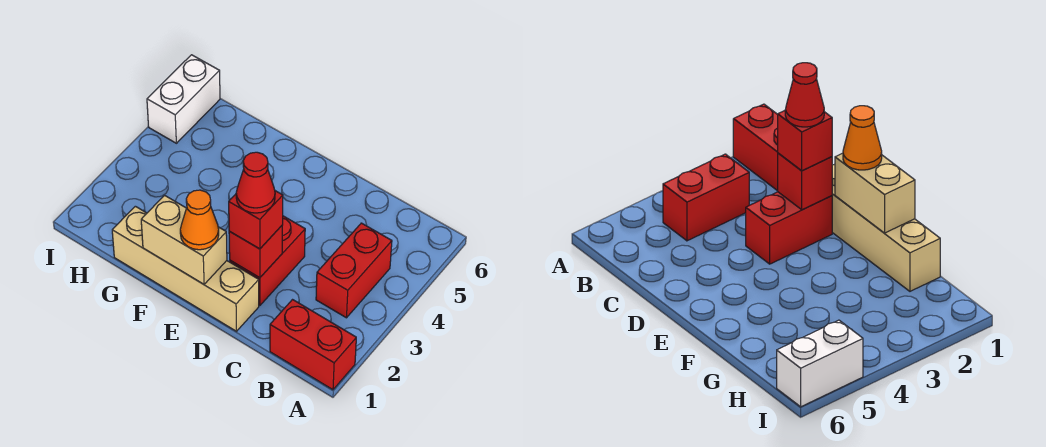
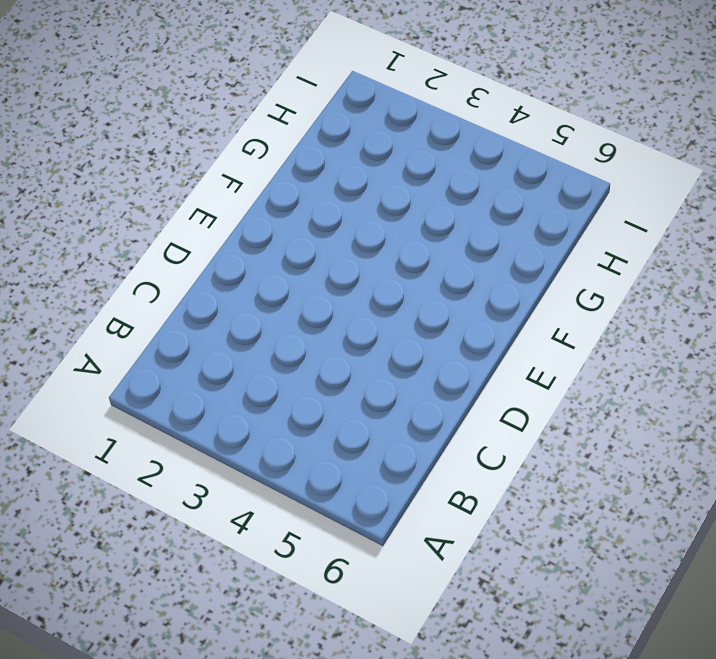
none -> red brick A1:B1 level 1
none -> red brick B3:B4 level 1

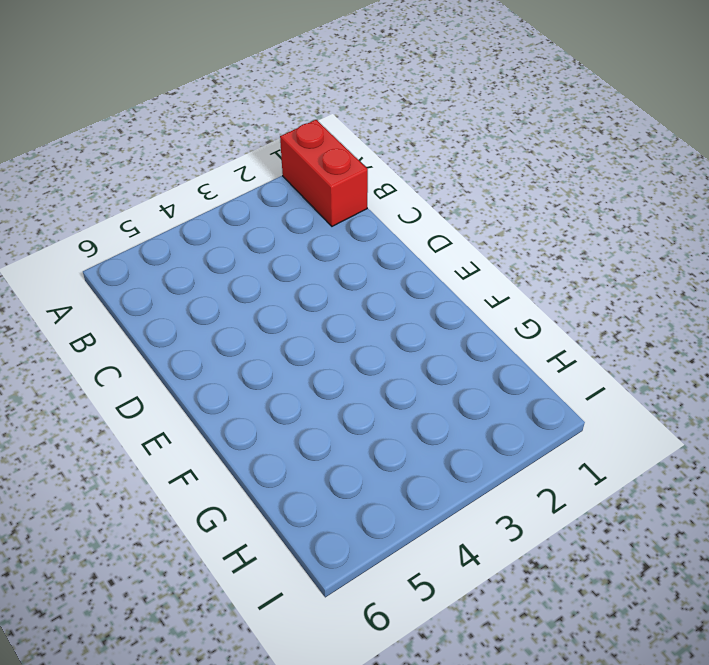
none -> red brick B3:B4 level 1
none -> tan brick D1:G1 level 1

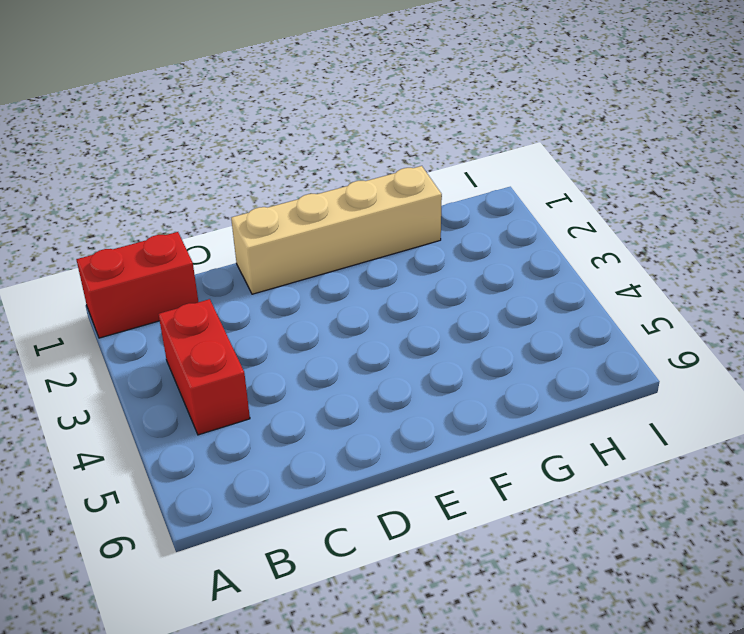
none -> red brick D2:D3 level 1
none -> white brick I5:I6 level 1

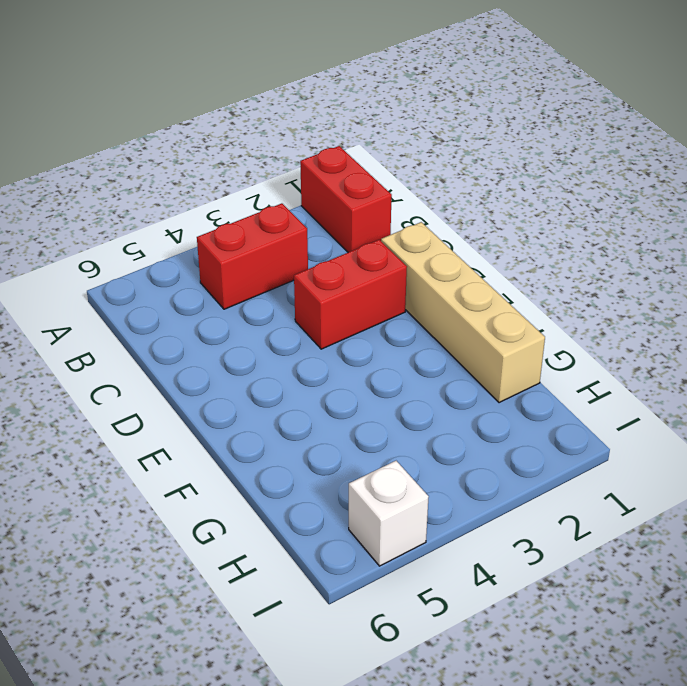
white brick I5 level 1 -> white brick I5:I6 level 1
none -> red brick D2 level 2
none -> tan brick E1:F1 level 2

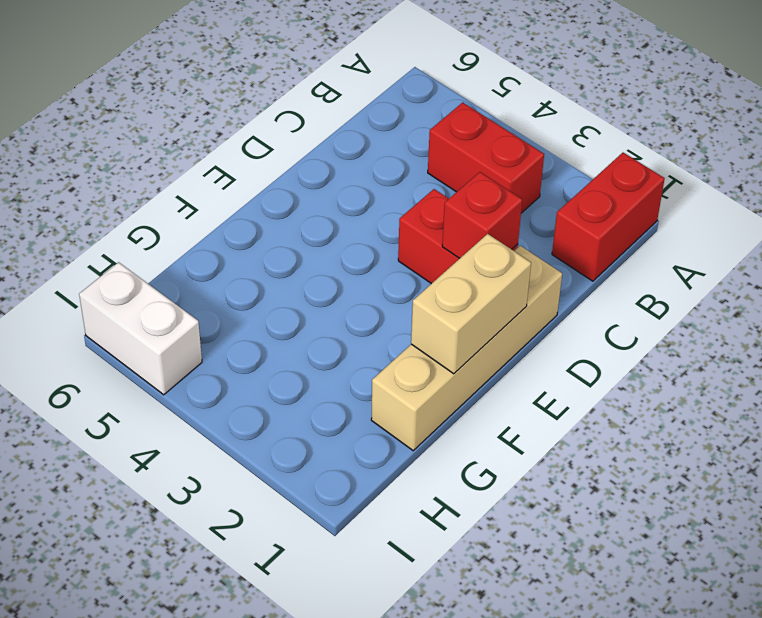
none -> red brick D2 level 3
none -> orange cone E1 level 3

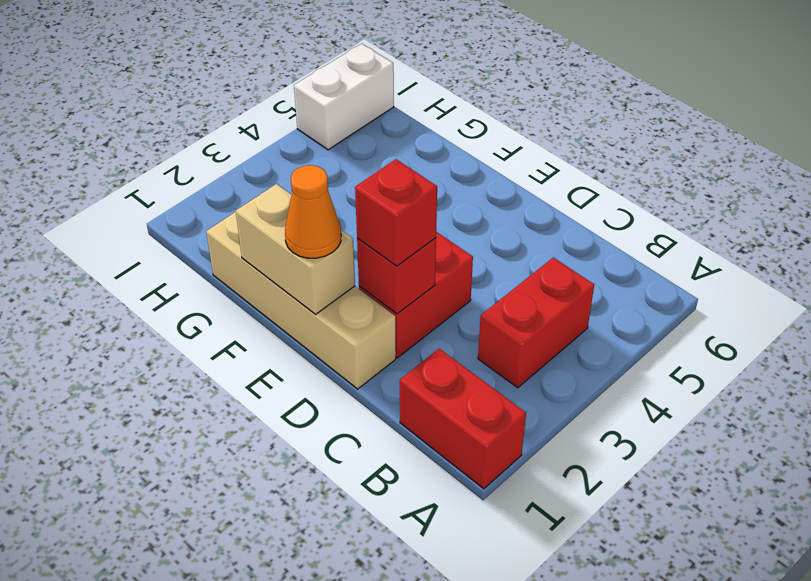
none -> red cone D2 level 4

